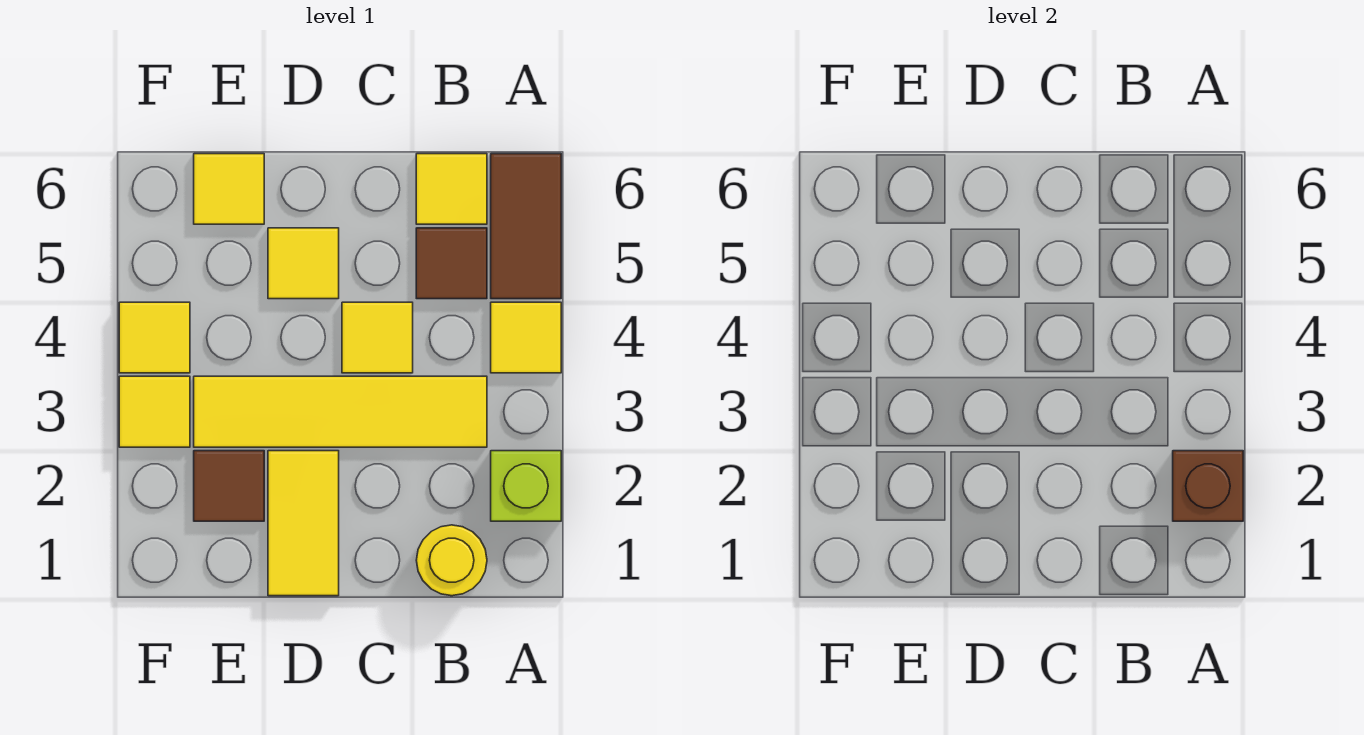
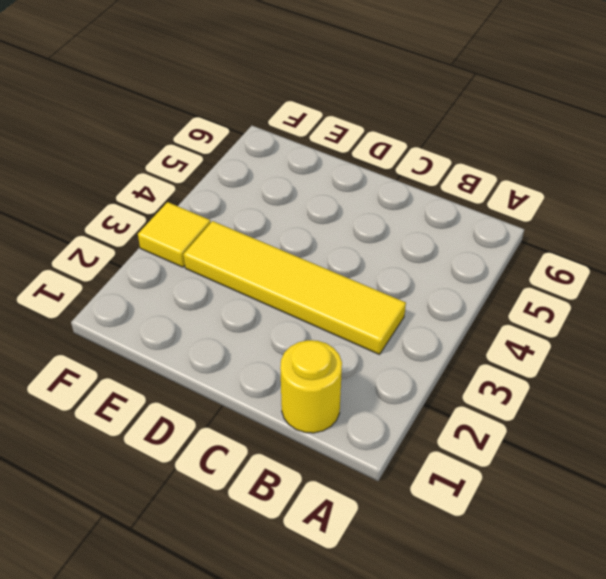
none -> lime brick A2 level 1
none -> yellow tile A4 level 1
none -> brown tile A5:A6 level 1

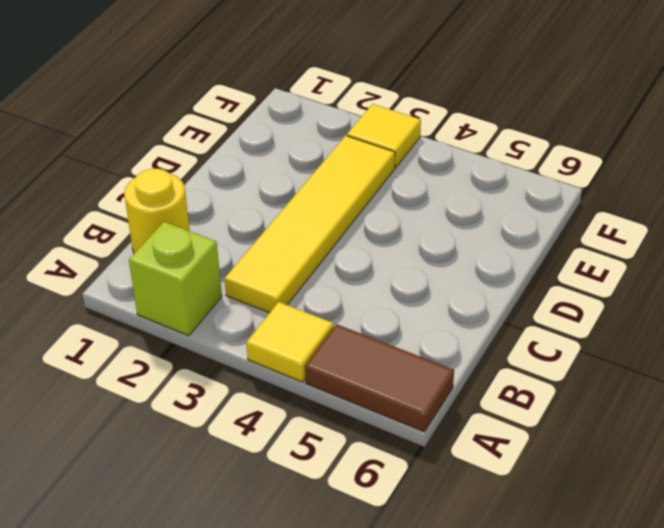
none -> brown tile B5 level 1
none -> yellow tile B6 level 1
none -> yellow tile C4 level 1

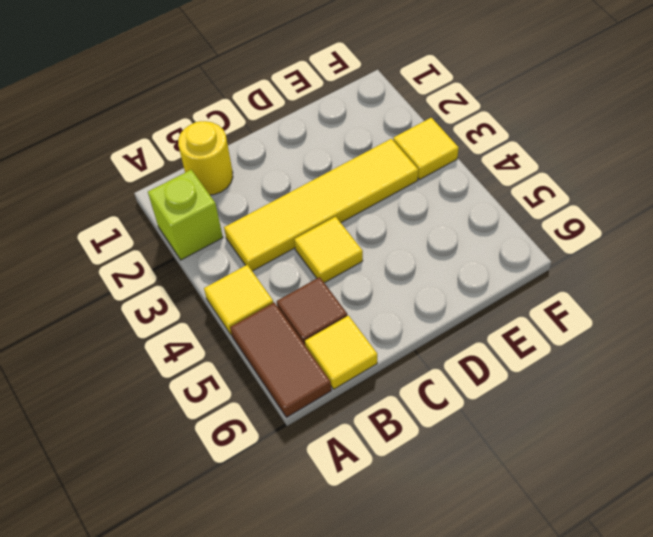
none -> yellow tile D1:D2 level 1
none -> yellow tile D5 level 1
none -> brown tile E2 level 1

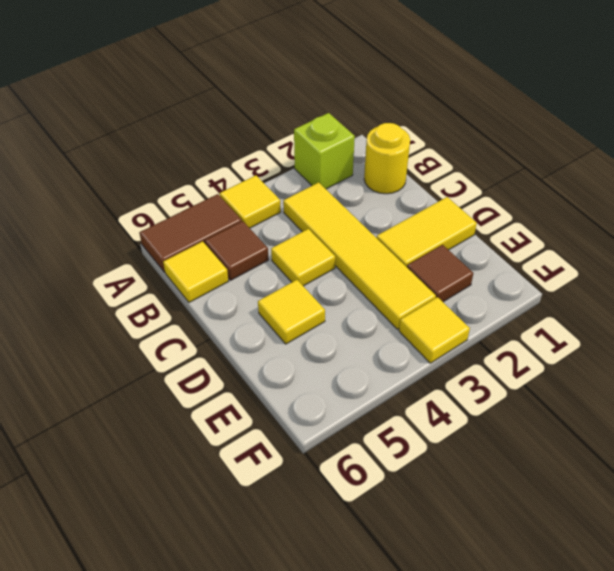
none -> yellow tile E6 level 1
none -> yellow tile F4 level 1
none -> brown brick A2 level 2

